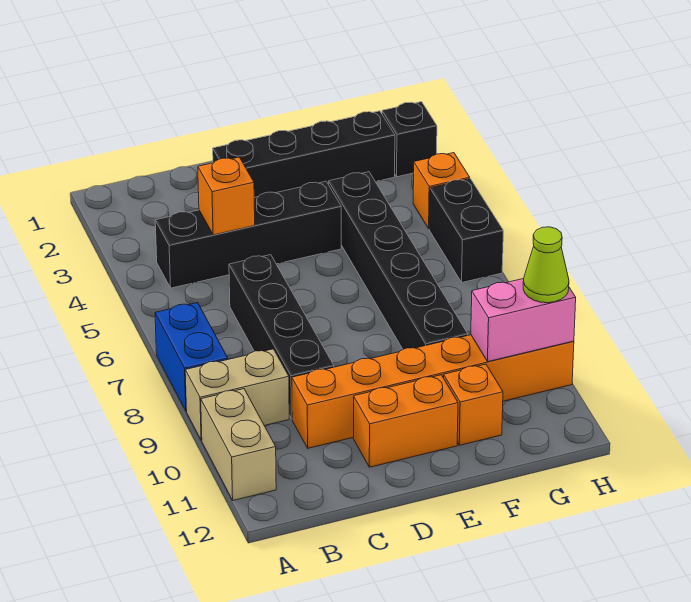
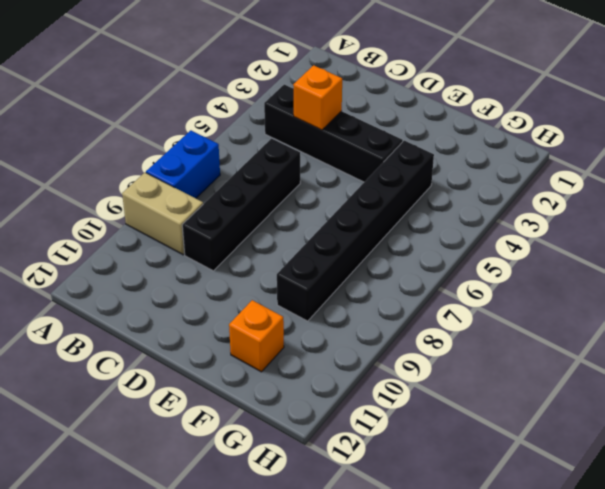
none -> tan brick A10:A11 level 1
none -> orange brick C10:H10 level 1
none -> black brick D2:G2 level 1

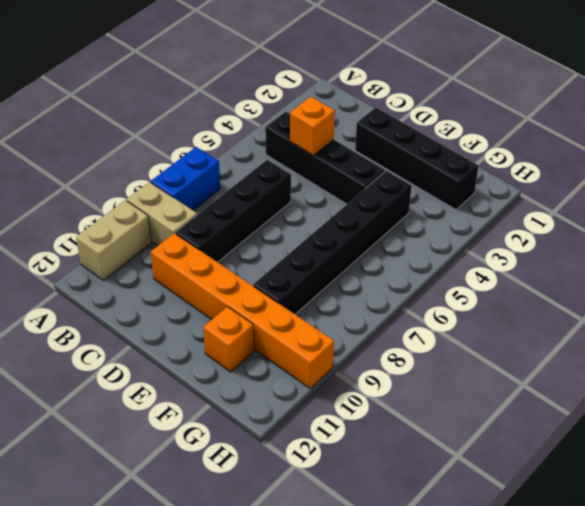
none -> orange brick D11:E11 level 1
none -> black brick H2 level 1
none -> orange brick H4 level 1

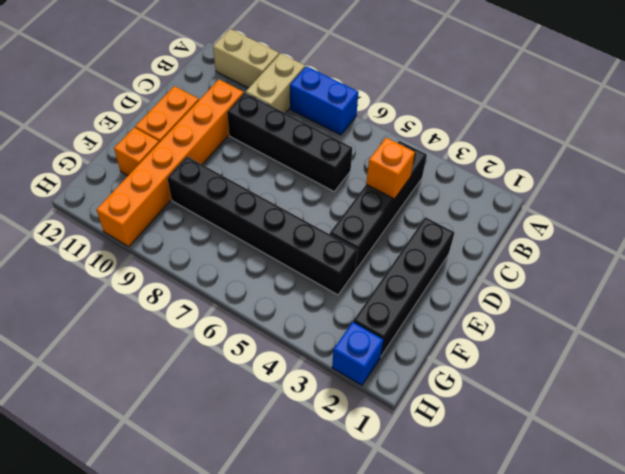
blue brick H2 level 1 -> black brick H2 level 1
none -> orange brick H4 level 1
none -> black brick H5:H6 level 1
none -> pink brick G10:H10 level 2

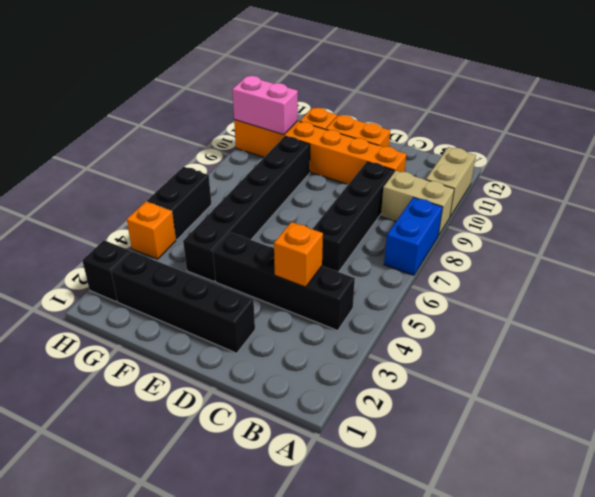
none -> lime cone H10 level 3

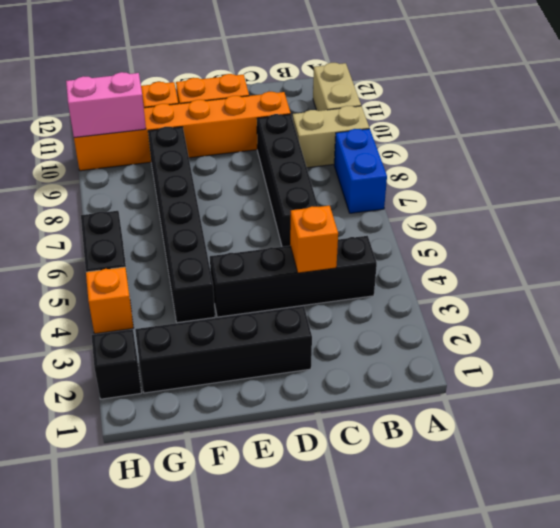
none -> lime cone H10 level 3

